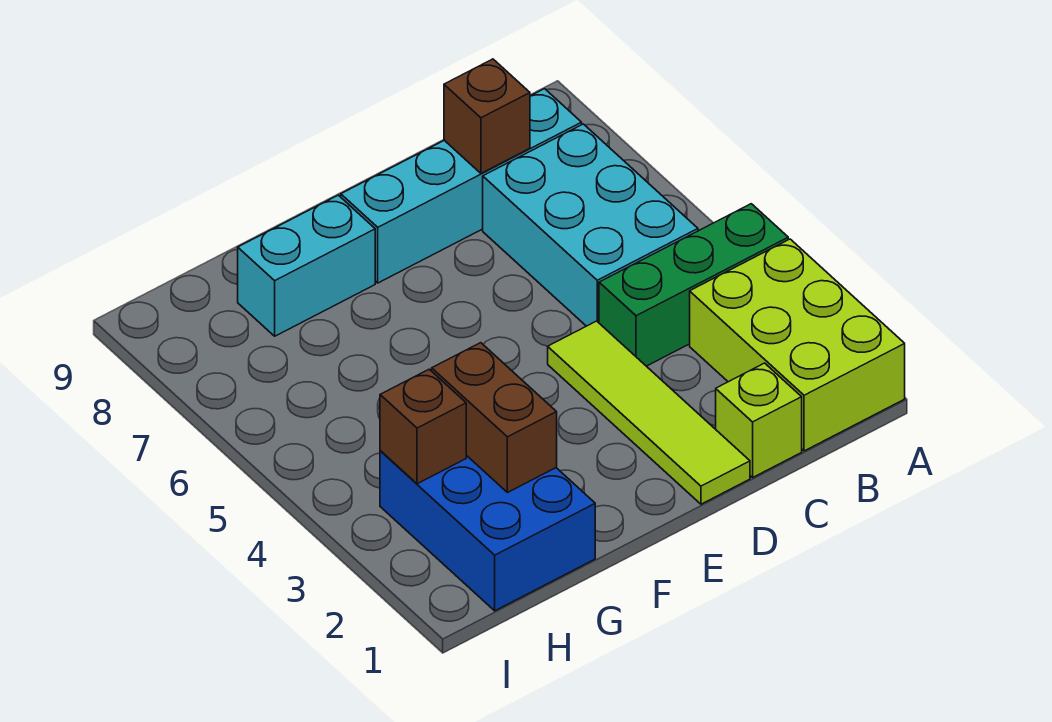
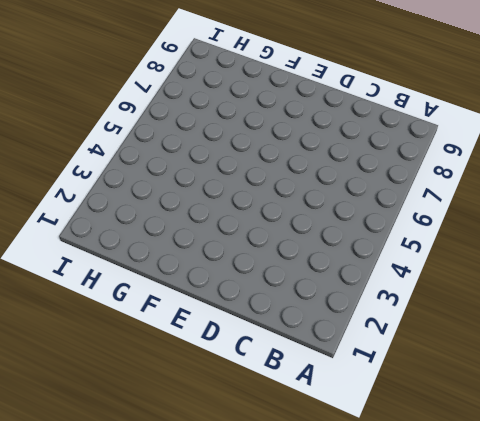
none -> lime brick A1:B3 level 1
none -> green brick A4:C4 level 1

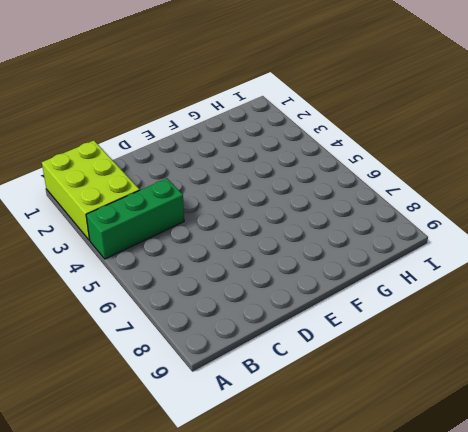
none -> cyan brick B5:C7 level 1
none -> cyan brick B8:E8 level 1

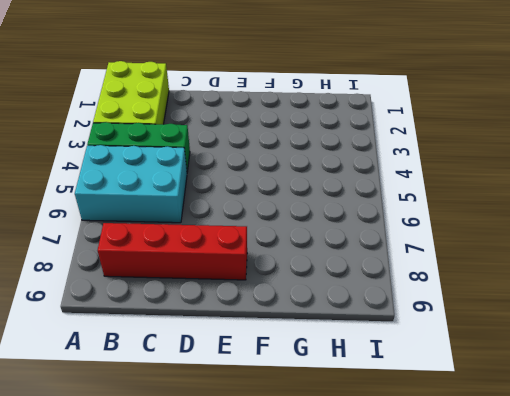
cyan brick A5:C6 level 1 -> cyan brick B5:C7 level 1
red brick B8:E8 level 1 -> cyan brick B8:E8 level 1
none -> lime brick C1 level 1
none -> lime tile D1:D4 level 1

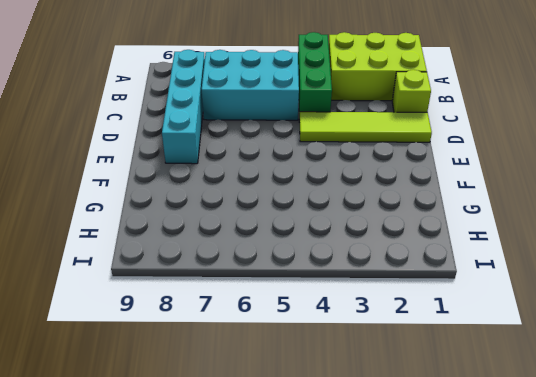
none -> cyan brick F8:G8 level 1
none -> blue brick G1:H3 level 1

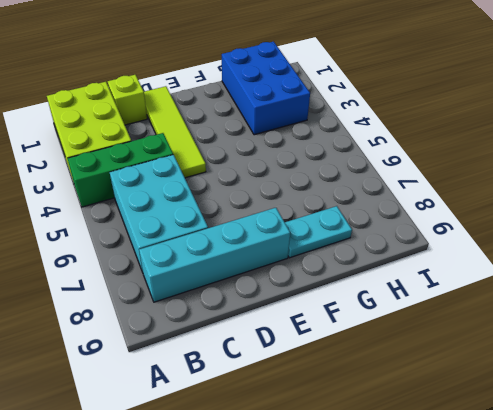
cyan plate F8:G8 level 1 -> cyan brick F8:G8 level 1
none -> brown brick C8 level 2
none -> brown brick G2:G3 level 2

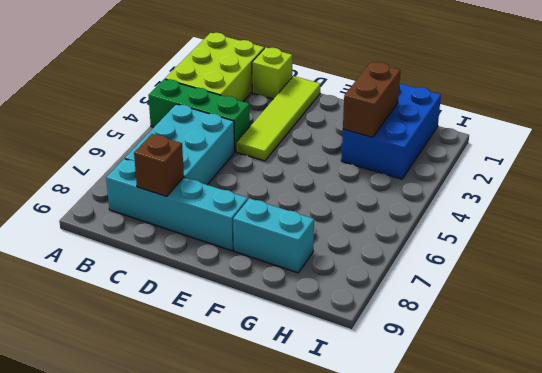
none -> brown brick H3 level 2

